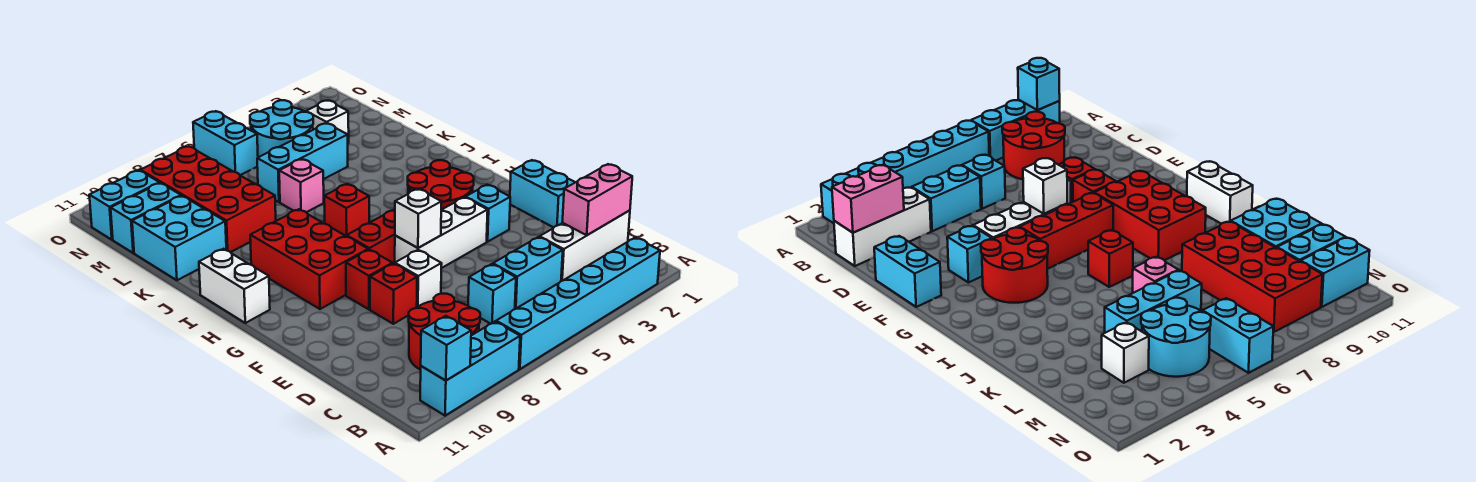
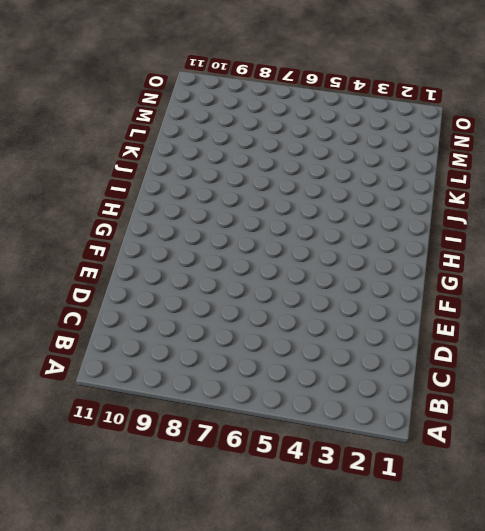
none -> cyan brick A2:A7 level 1
none -> cyan brick A8:A10 level 1
none -> red round brick B8:C9 level 1

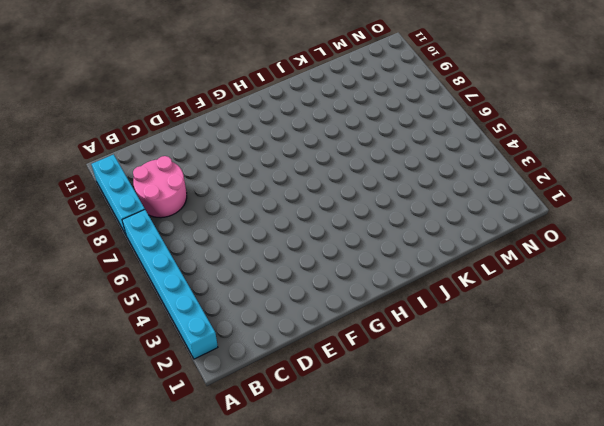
pink round brick B8:C9 level 1 -> red round brick B8:C9 level 1
none -> white brick C1:C3 level 1
none -> cyan brick C4:C5 level 1
none -> cyan brick C6 level 1

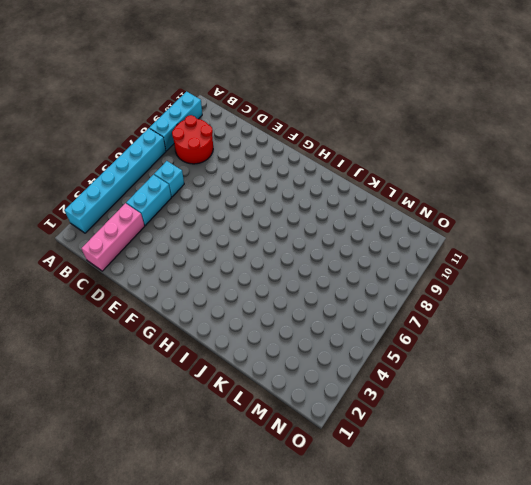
pink brick C1:C3 level 1 -> white brick C1:C3 level 1
none -> cyan brick E1:F1 level 1
none -> white brick E7 level 1
none -> red brick E8 level 1

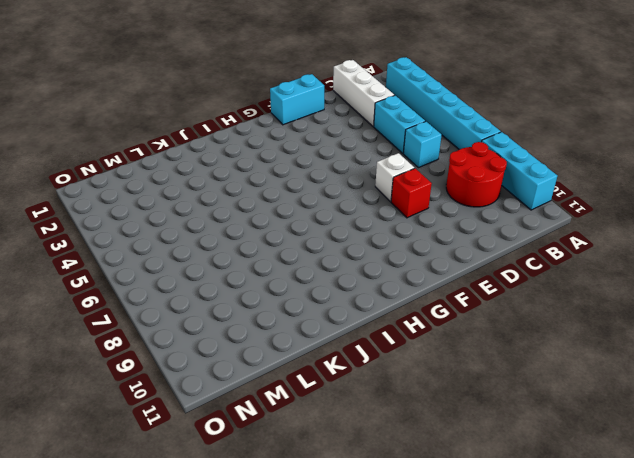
none -> cyan brick F3 level 1
none -> white brick F4:F6 level 1
none -> red brick F8 level 1

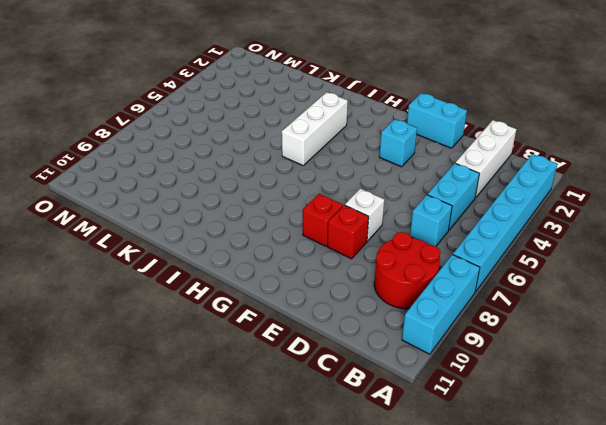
white brick I3:I5 level 1 -> white brick F4:F6 level 1
none -> red round brick G3:H4 level 1
none -> red brick G5:G7 level 1
none -> red brick G8:I9 level 1

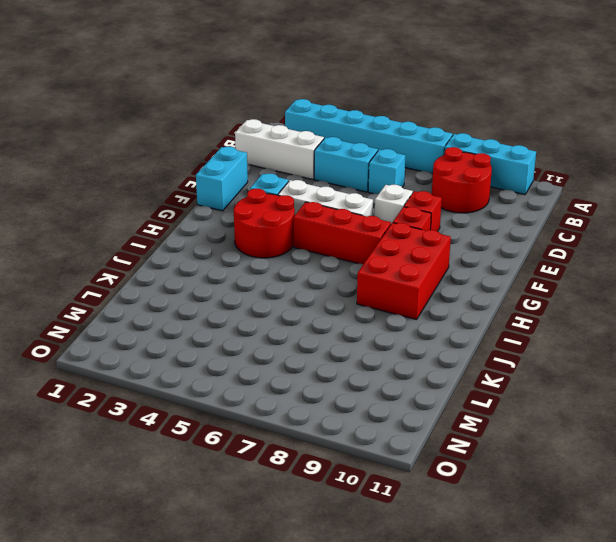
none -> white brick H11:I11 level 1
none -> red brick I6 level 1
none -> pink brick K6 level 1

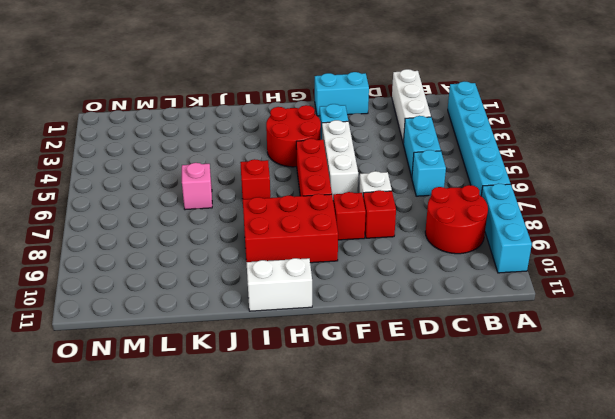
none -> red brick K8:N9 level 1
none -> cyan brick K10:L11 level 1
none -> cyan brick L4:L6 level 1

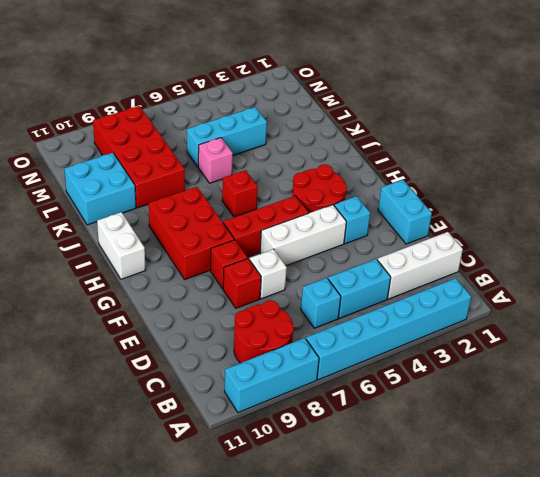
none -> white brick M3 level 1
none -> cyan round brick M4:N5 level 1
none -> cyan brick M10:M11 level 1

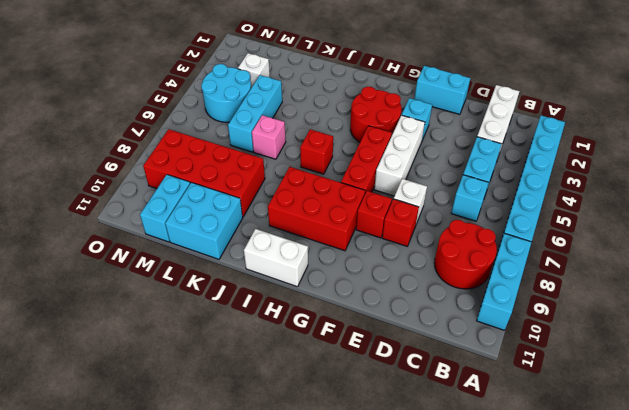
none -> cyan brick N6:O6 level 1
none -> cyan brick N10:N11 level 1
none -> cyan brick A10 level 2

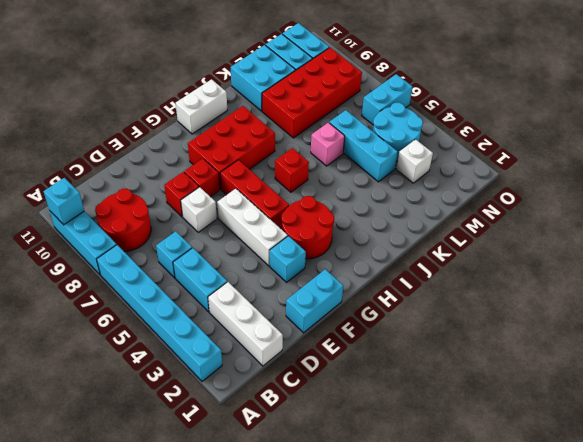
none -> pink brick C1:C2 level 2
none -> white brick F6 level 2

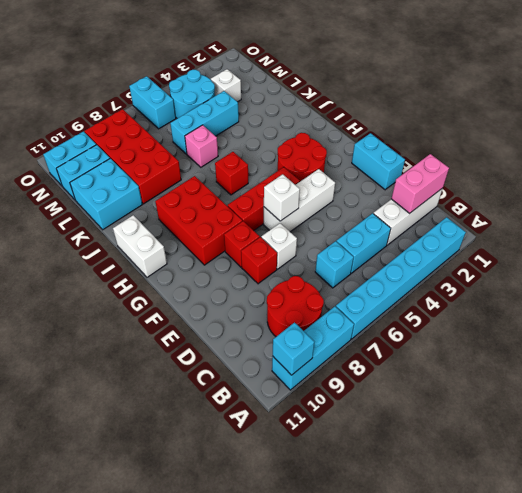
none -> cyan brick F3 level 1

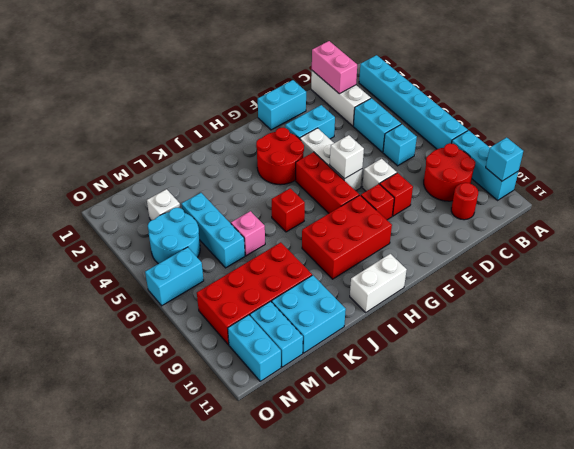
red round brick C10 level 1 -> none
cyan brick E3:F3 level 1 -> cyan brick F3 level 1

